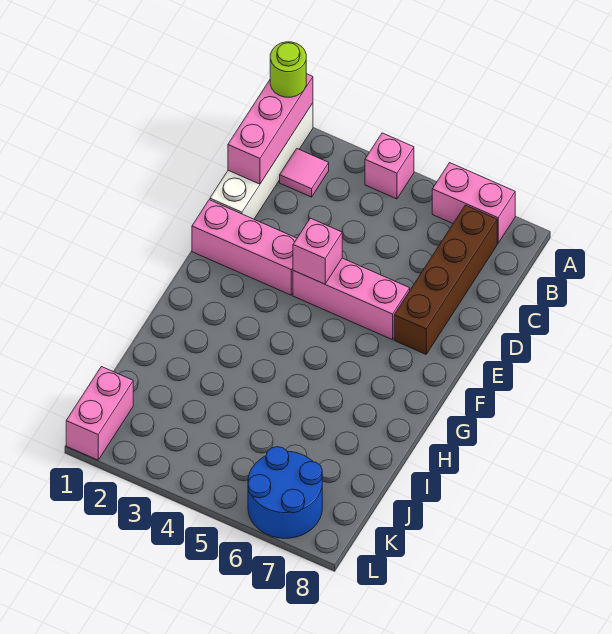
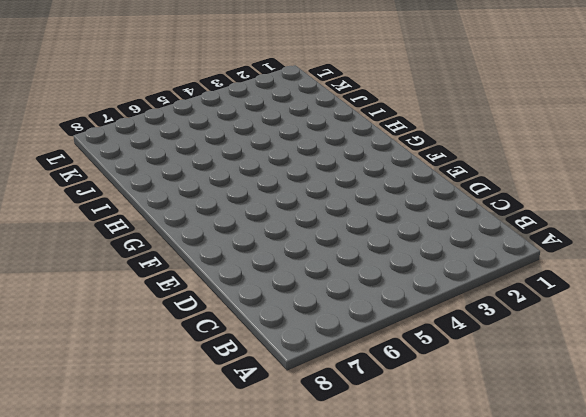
none -> white brick A1:D1 level 1
none -> pink brick A4 level 1
none -> pink brick A6:A7 level 1

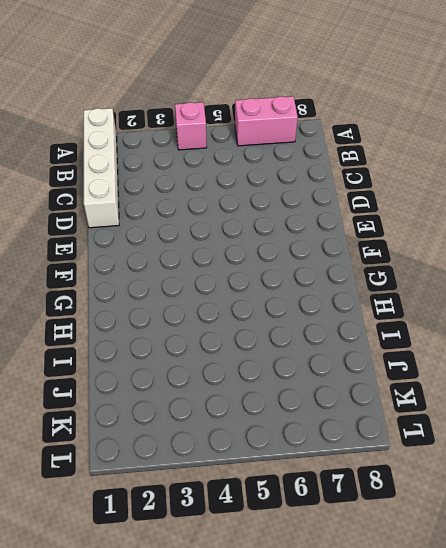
none -> pink tile B2 level 1
none -> brown brick B7:E7 level 1
none -> pink brick E1:E3 level 1

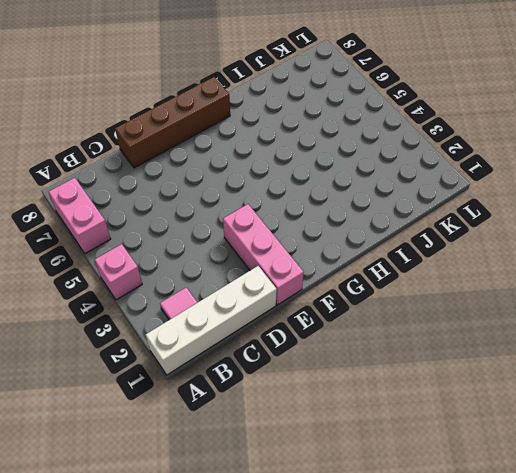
brown brick D8:G8 level 1 -> brown brick B7:E7 level 1
none -> pink brick E4:E6 level 1
none -> pink brick K1:L1 level 1
none -> blue round brick K6:L7 level 1

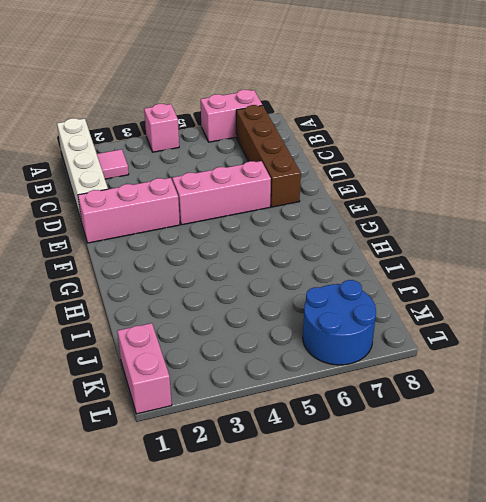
none -> pink brick A1:C1 level 2
none -> pink brick E4 level 2
none -> lime round brick A1 level 3

